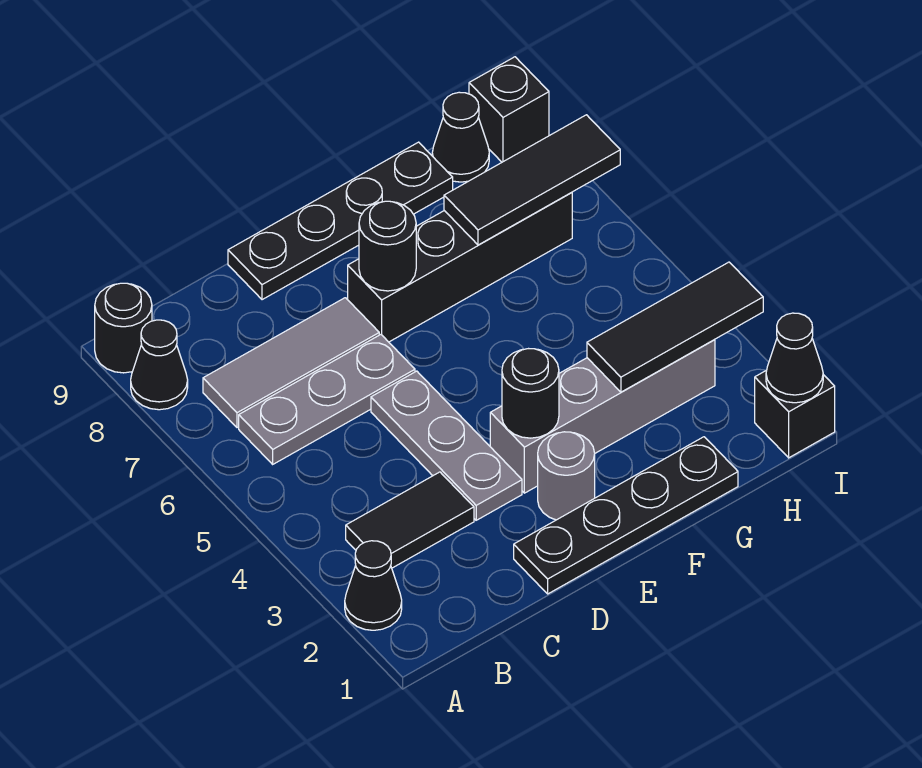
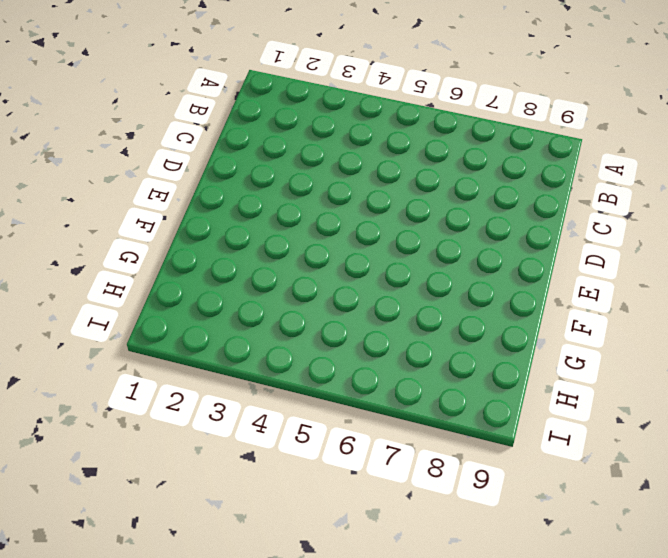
none -> black cone A2 level 1
none -> black cone A8 level 1
none -> black round brick A9 level 1

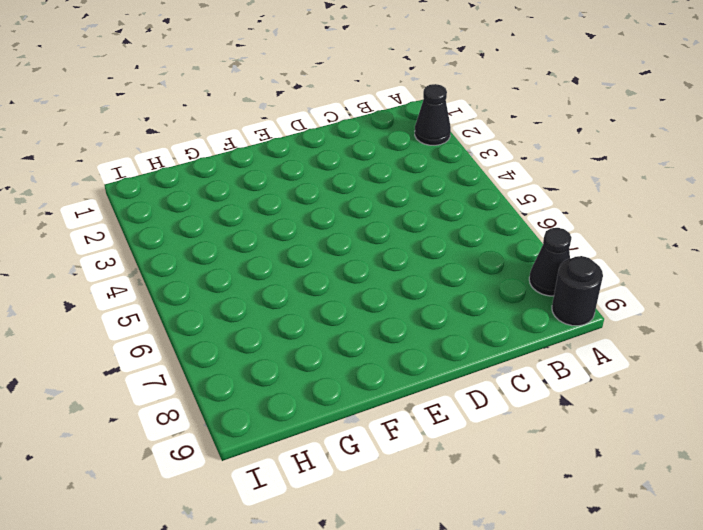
none -> black tile B3:C3 level 1
none -> grey plate B6:D6 level 1
none -> grey tile B7:D7 level 1

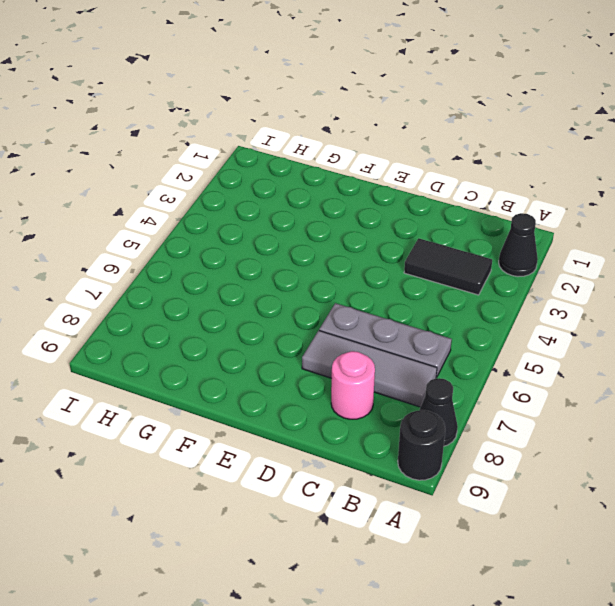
pink round brick C8 level 1 -> none
none -> black plate D1:G1 level 1
none -> grey plate D3:D5 level 1
none -> black plate D9:G9 level 1

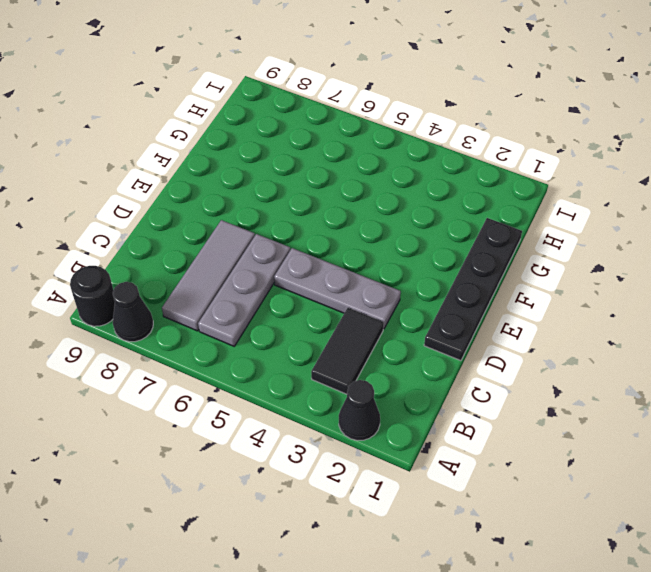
none -> black plate D9:G9 level 1
none -> grey round brick E2 level 1
none -> grey brick E3:H3 level 1

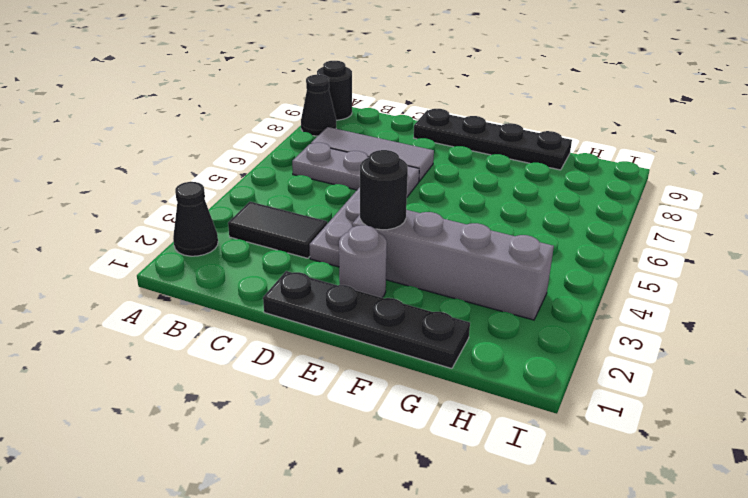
none -> black brick E7:H7 level 1
none -> black cone H9 level 1
none -> black brick I1 level 1

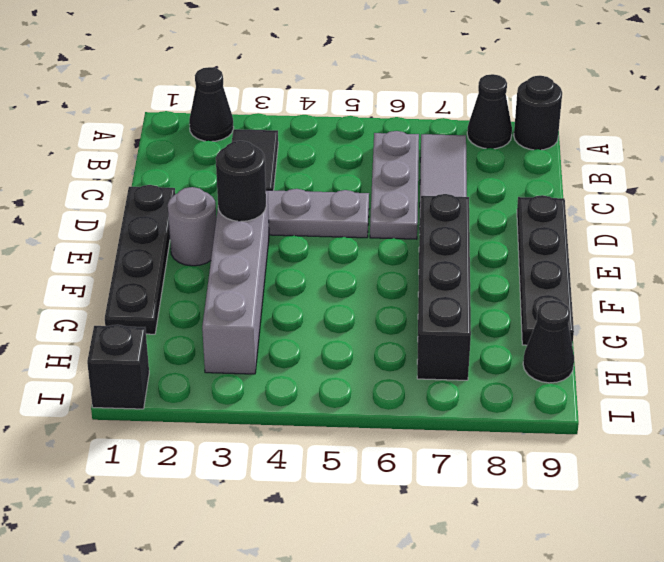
none -> black brick I9 level 1
none -> black round brick E7 level 2
none -> black tile G3:I3 level 2

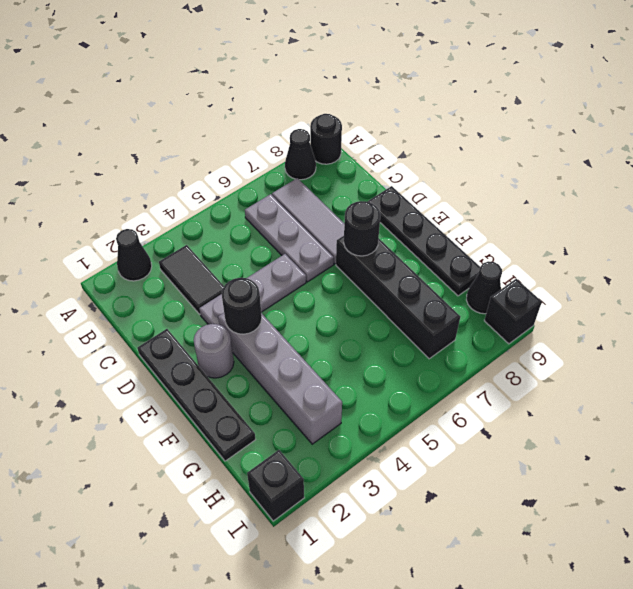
none -> black tile G3:I3 level 2
none -> black tile G7:I7 level 2
none -> black cone I1 level 2

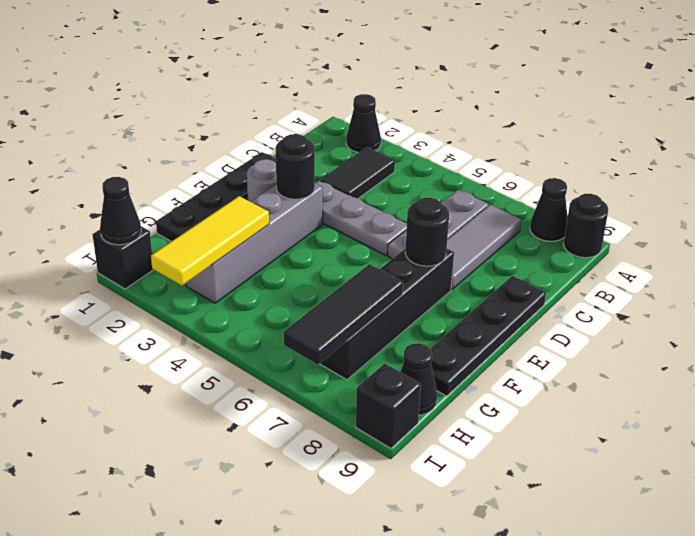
yellow tile G3:I3 level 2 -> black tile G3:I3 level 2

